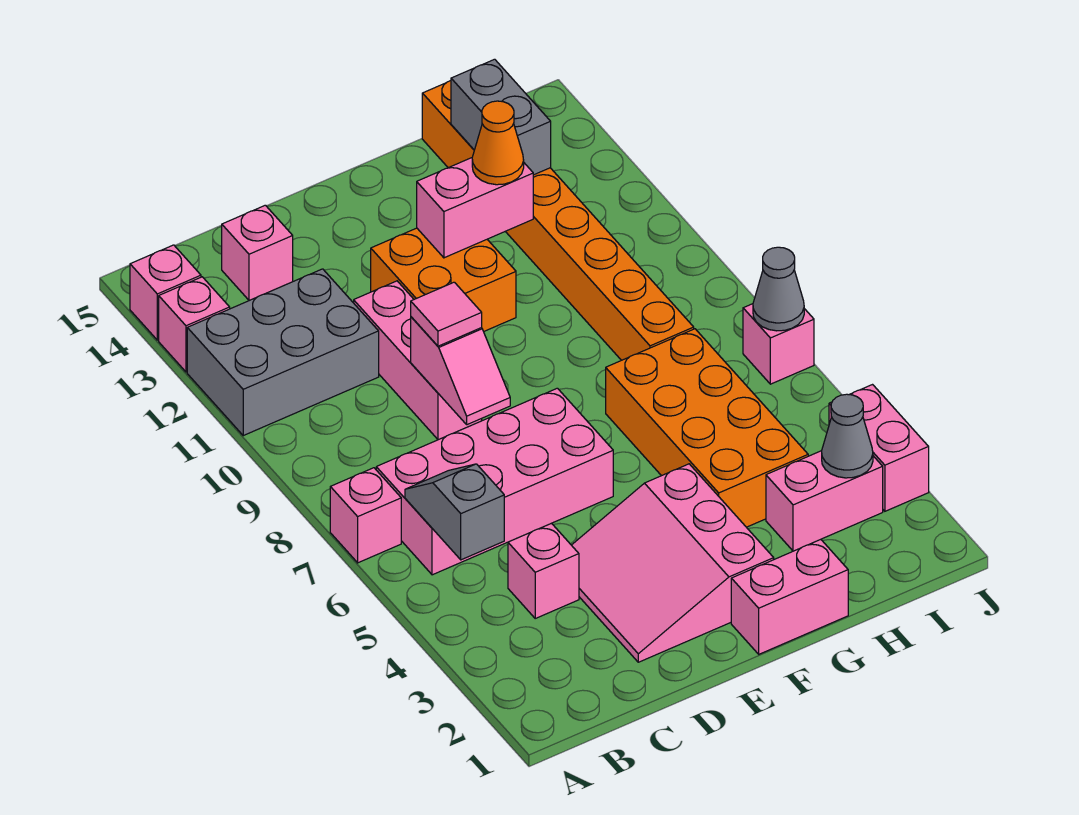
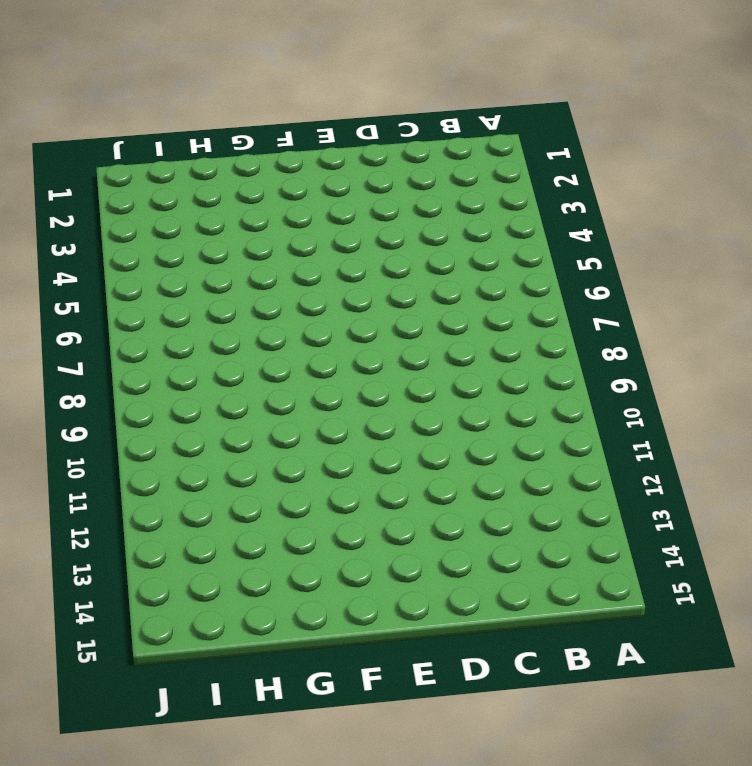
none -> pink brick A7 level 1
none -> grey brick A11:C12 level 1
none -> pink brick A13 level 1

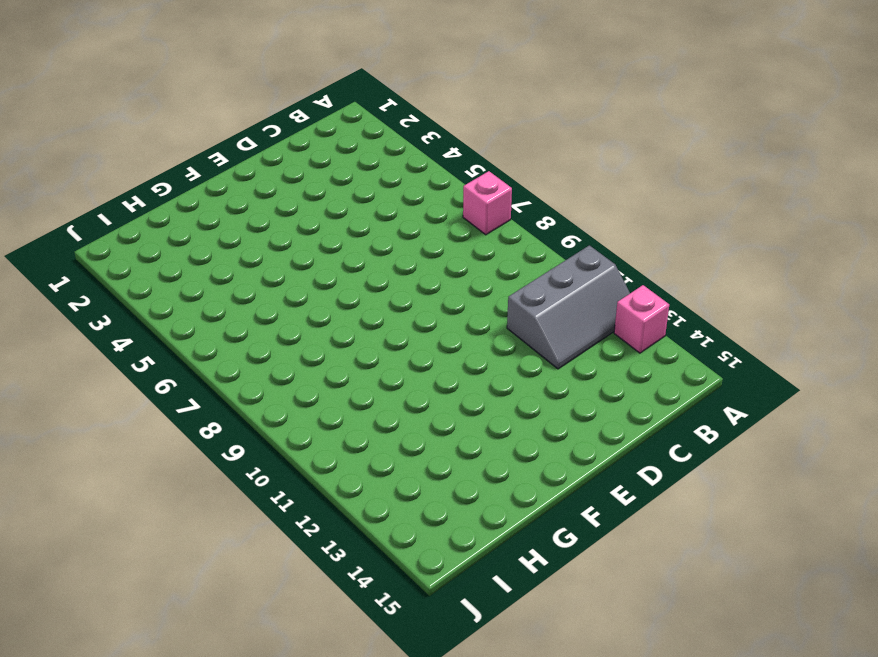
grey slope A11:C12 level 1 top 11 -> grey brick A11:C12 level 1
none -> pink brick A14 level 1
none -> pink brick B6:E7 level 1
none -> pink brick C4 level 1

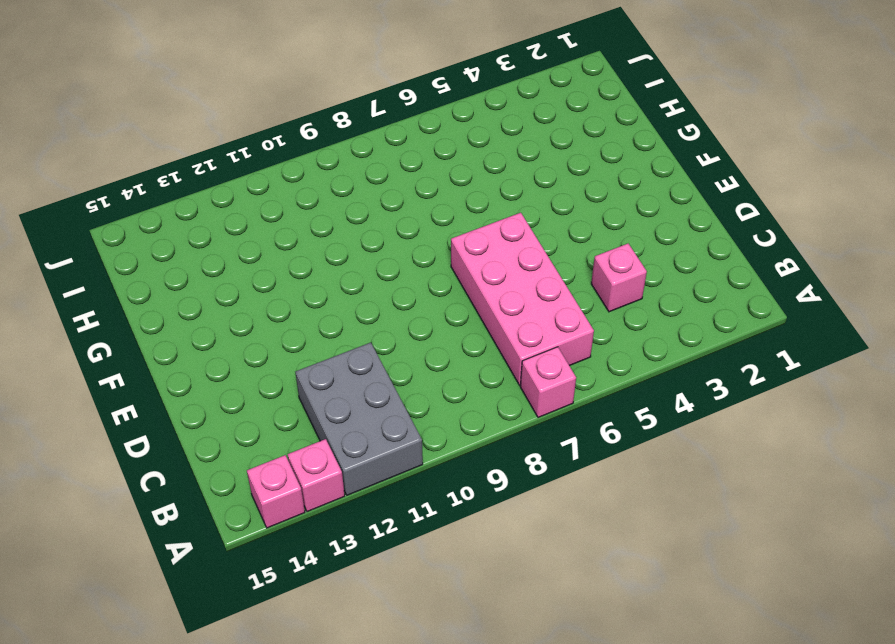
none -> pink brick C14 level 1
none -> pink slope D2:F4 level 1 top F
none -> pink brick D9:D11 level 1

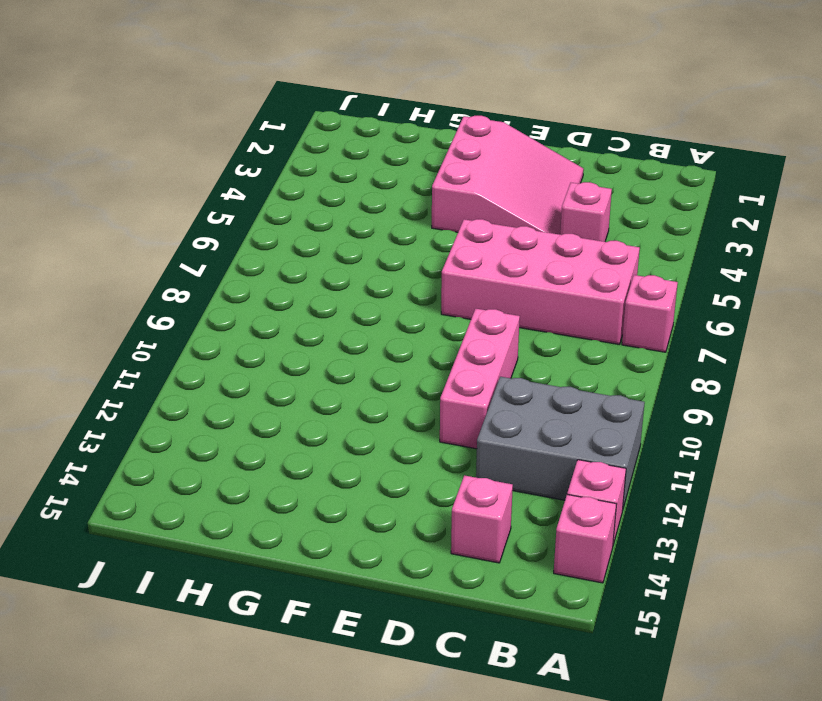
none -> orange brick E11:F12 level 1
none -> pink brick F1:G1 level 1
none -> orange brick G4:H7 level 1

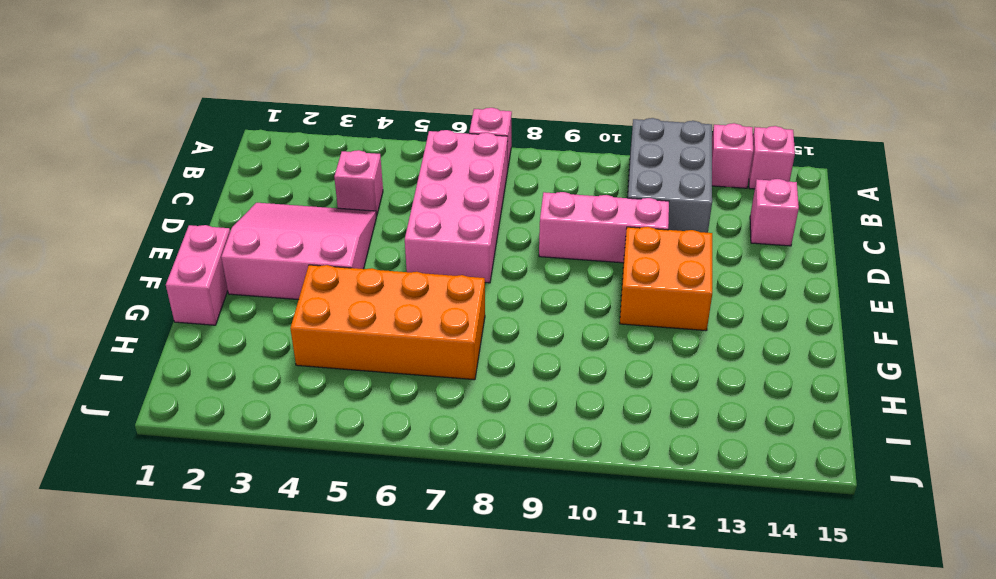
none -> pink brick H3:I3 level 1
none -> orange brick H8:H15 level 1
none -> pink brick J3:J4 level 1

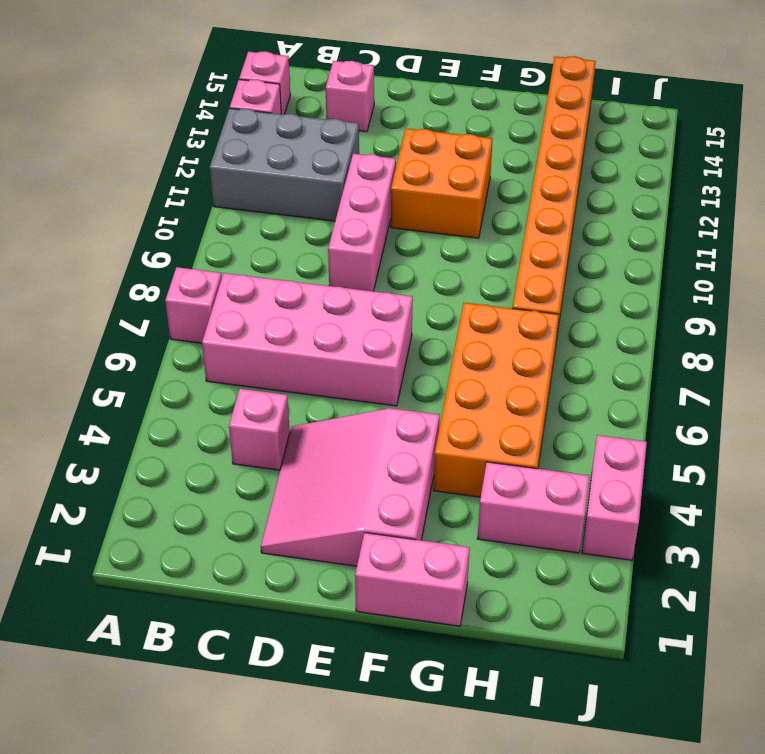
none -> pink brick J7 level 1
none -> grey slope B5:B6 level 2 top 5
none -> pink slope D8:D9 level 2 top 9

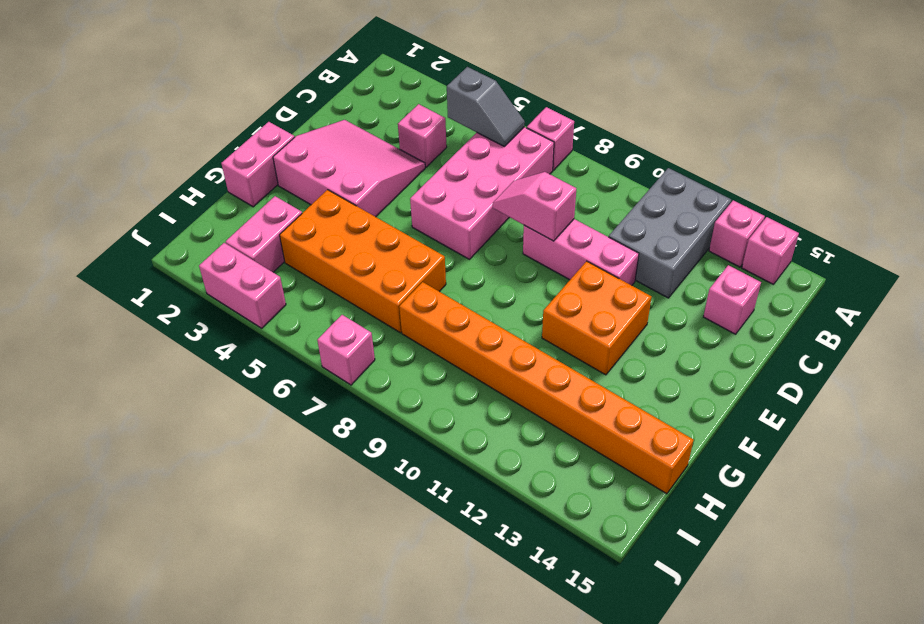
none -> pink brick F12:G12 level 2
none -> grey brick H13:H14 level 2
none -> grey cone I3 level 2

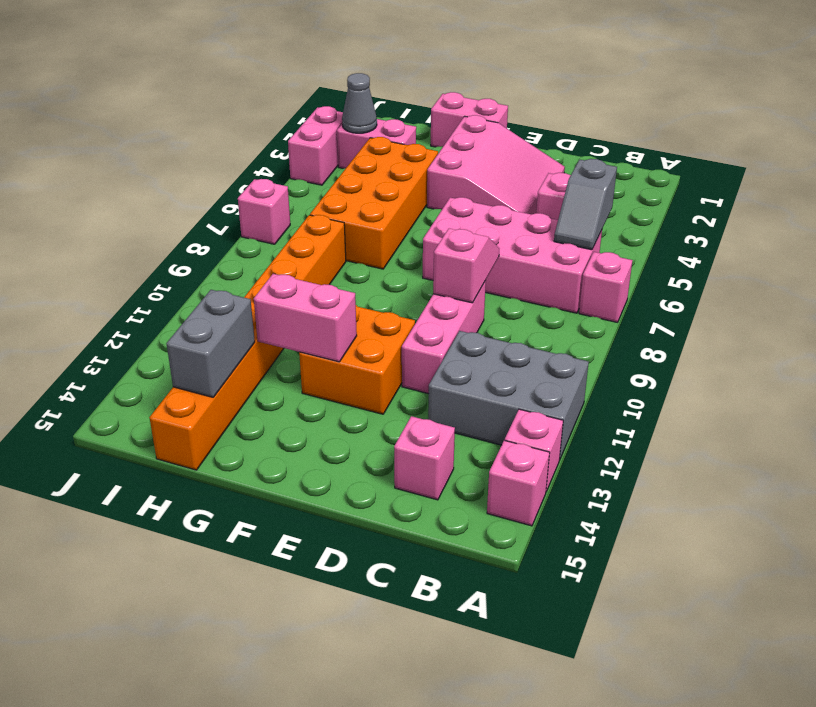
none -> grey cone J7 level 2
none -> pink tile D9 level 3
none -> orange cone G12 level 3

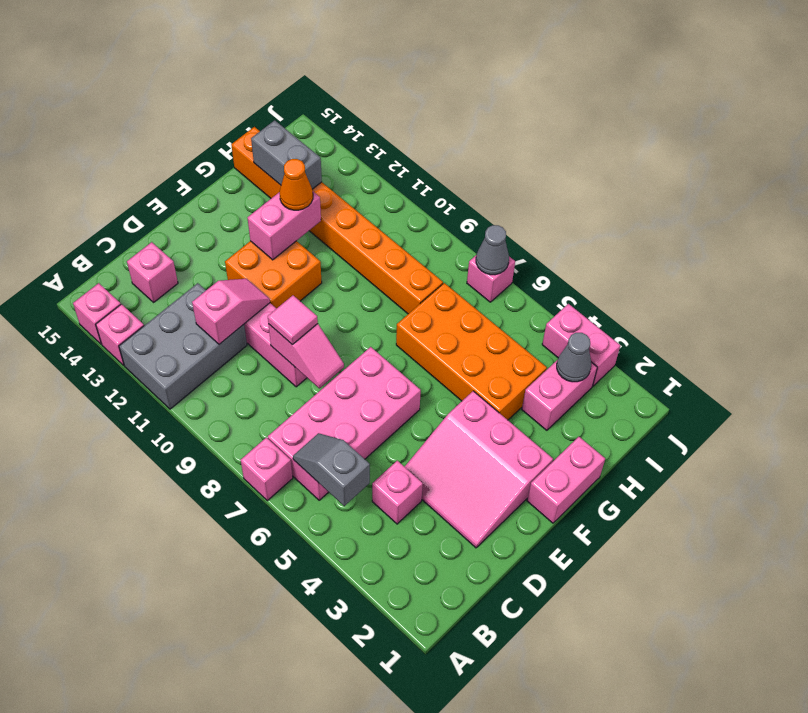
pink slope C11:D11 level 2 top C -> none

